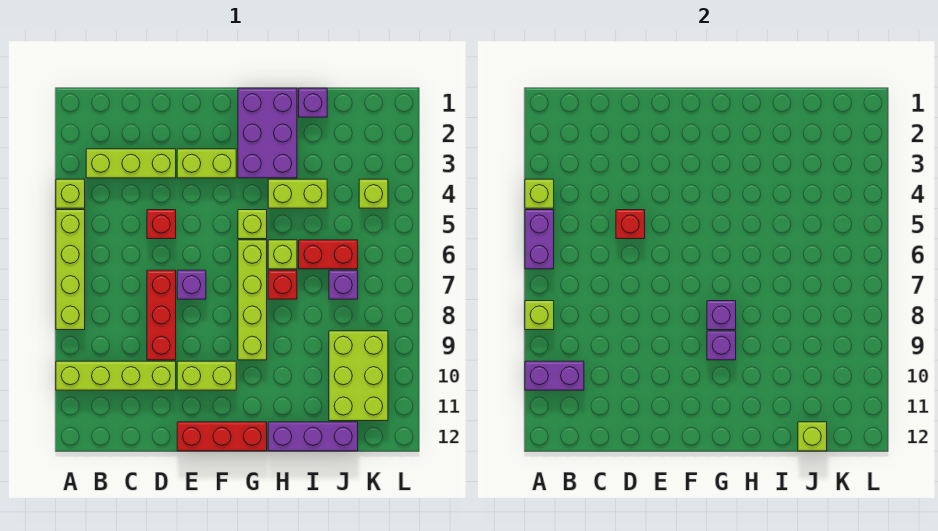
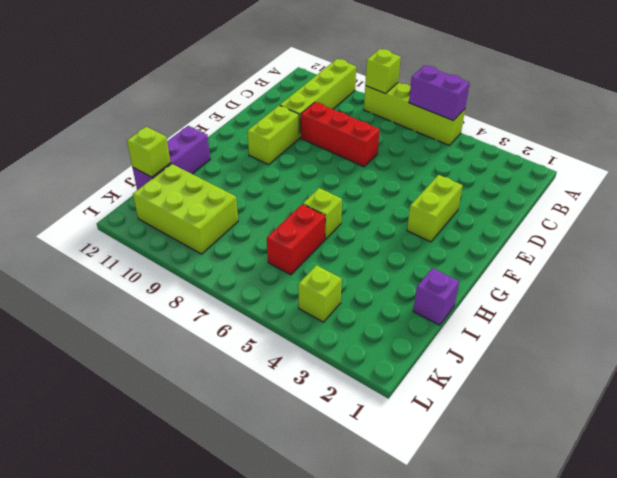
none -> lime brick A4 level 1
none -> lime brick B3:D3 level 1
none -> red brick D5 level 1
none -> purple brick E7 level 1

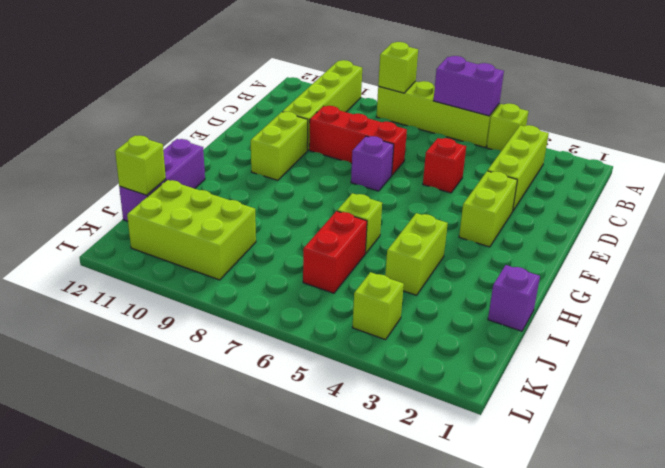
none -> red brick E12:G12 level 1
none -> purple brick G1:H3 level 1
none -> lime brick G5 level 1
none -> lime brick G6:G9 level 1

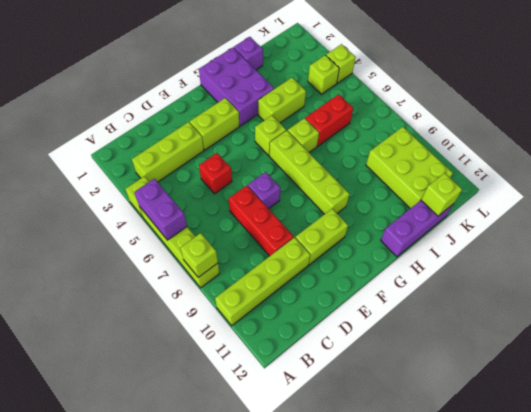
lime brick L4 level 1 -> lime brick A4 level 2
none -> red brick E12:G12 level 1
none -> red brick H7 level 1
none -> purple brick J7 level 1
none -> purple brick A10:B10 level 2

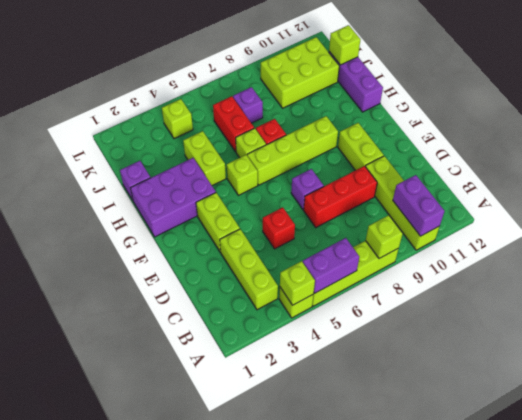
none -> red brick E12:G12 level 1
none -> red brick D5 level 2
none -> purple brick G8 level 2
none -> purple brick G9 level 2

